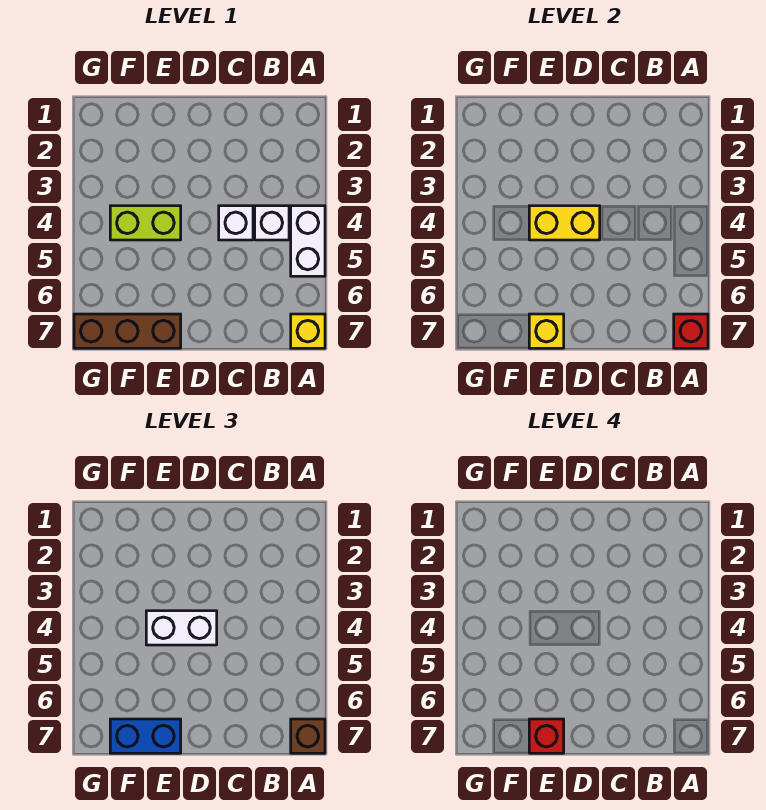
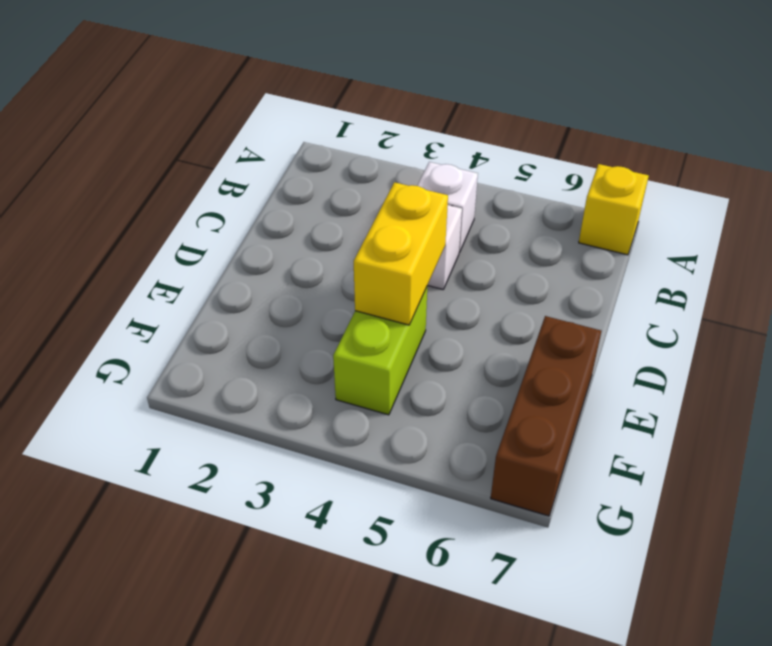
none -> white brick A4:A5 level 1
none -> red brick A7 level 2
none -> yellow brick E7 level 2

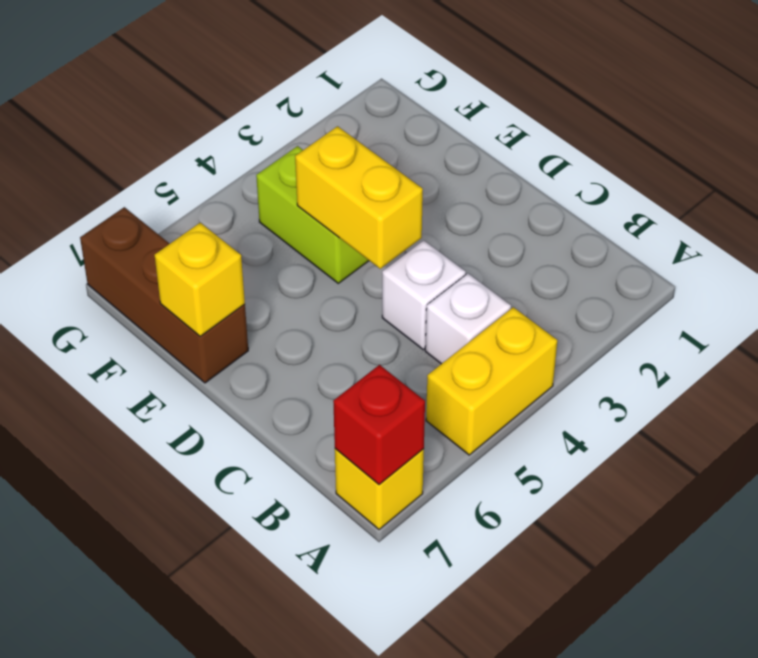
yellow brick A4:A5 level 1 -> white brick A4:A5 level 1
none -> brown brick A7 level 3
none -> white brick D4:E4 level 3
none -> blue brick E7:F7 level 3

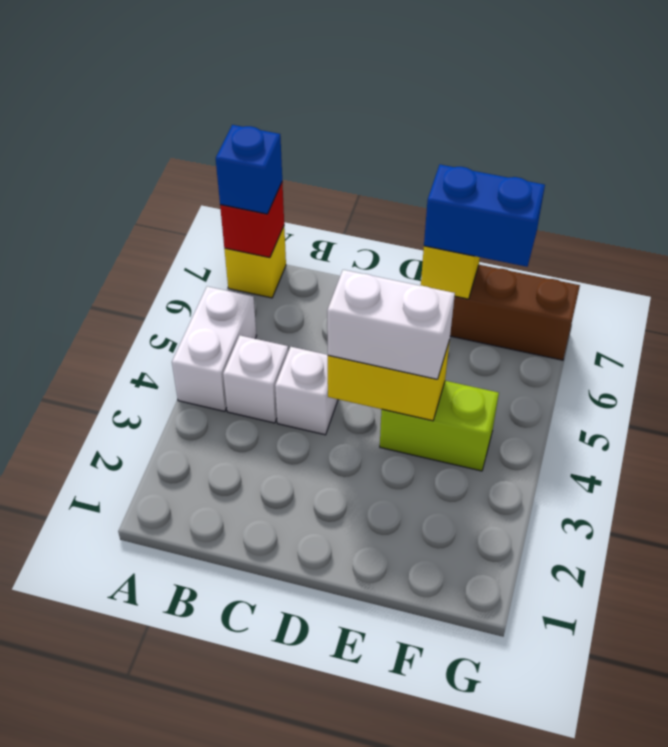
blue brick A7 level 3 -> brown brick A7 level 3
none -> red brick E7 level 4

